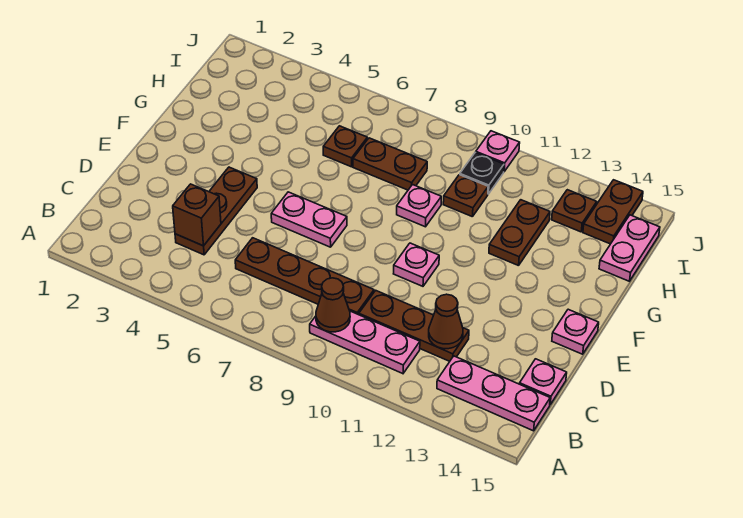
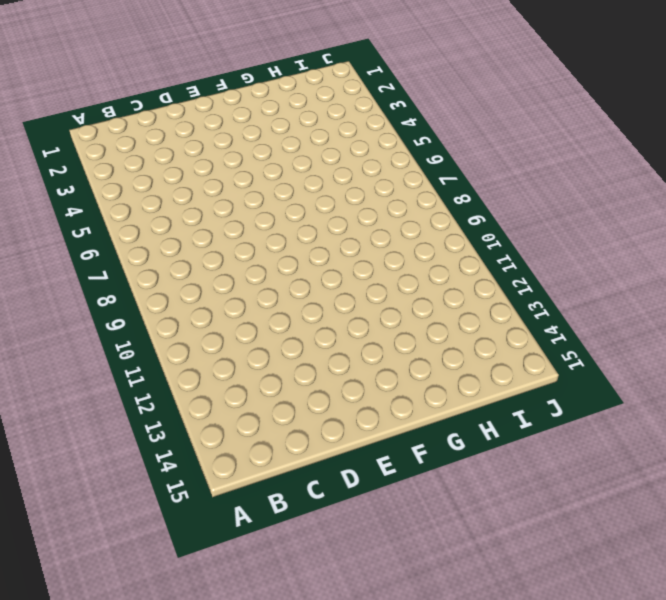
none -> pink plate B9:B11 level 1
none -> pink plate B13:B15 level 1
none -> brown plate C4:E4 level 1

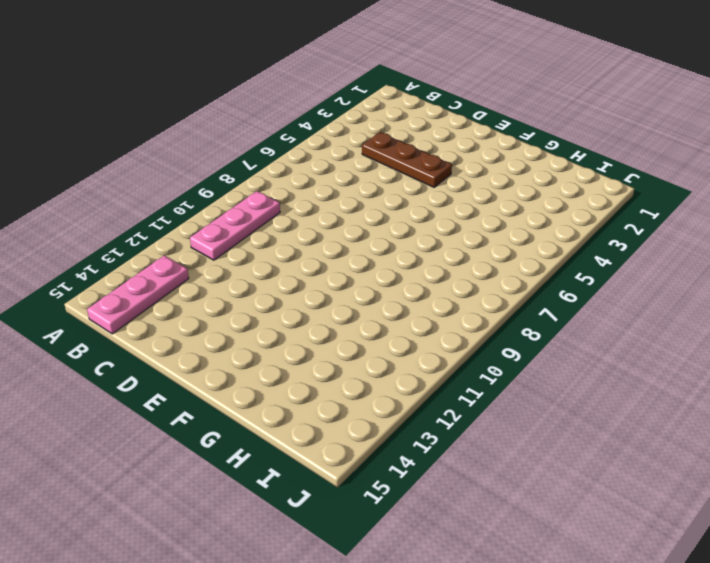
none -> brown plate C6:C9 level 1
none -> brown plate C10:C12 level 1
none -> pink plate C15 level 1

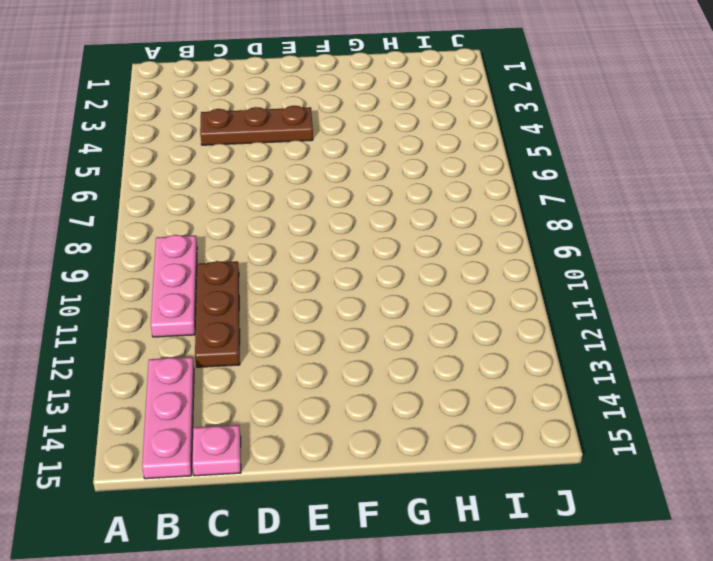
none -> brown plate C6:C9 level 1
none -> pink plate E6:E7 level 1
none -> pink plate E10 level 1

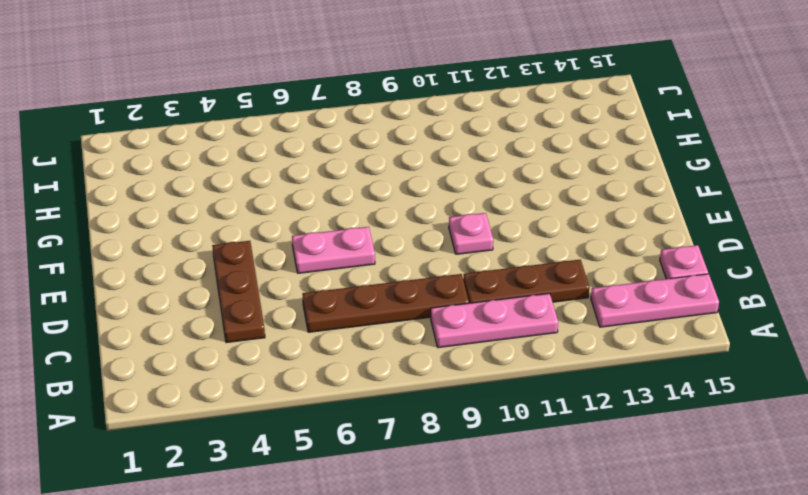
none -> pink plate E15 level 1
none -> pink plate G9 level 1
none -> brown plate G12:H12 level 1

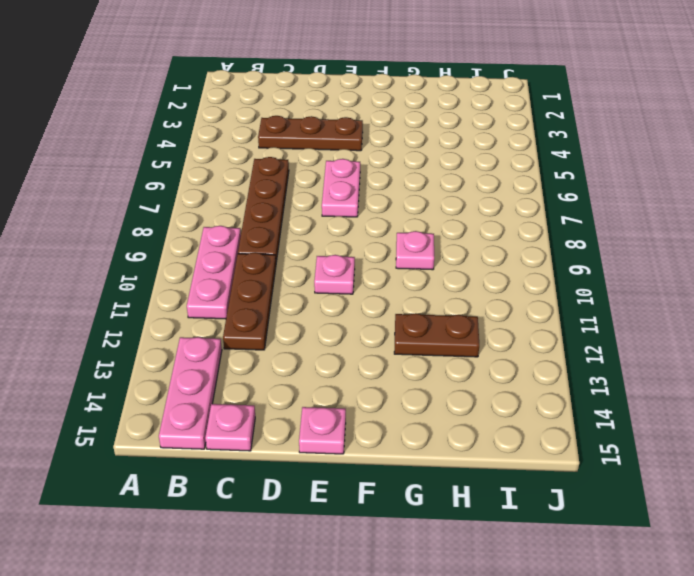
none -> brown plate H6 level 1
none -> brown plate H7:H8 level 1
none -> brown plate H10 level 1

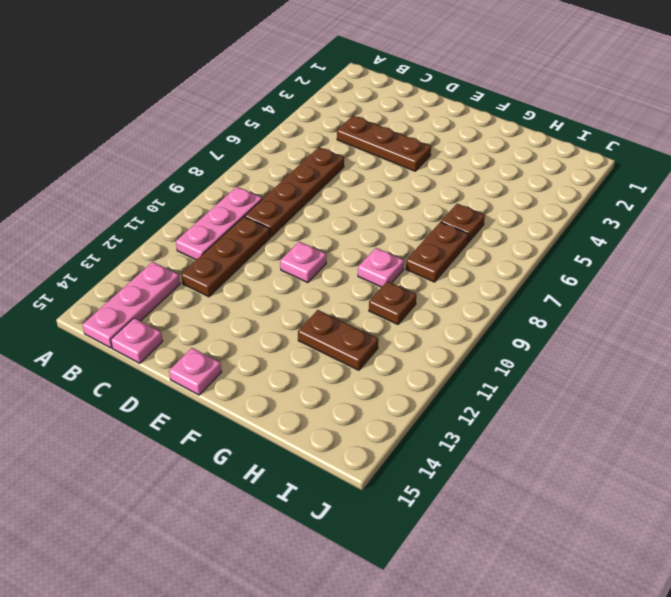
none -> pink plate E6:E7 level 1
none -> pink plate H15:I15 level 1
none -> black plate I10 level 1

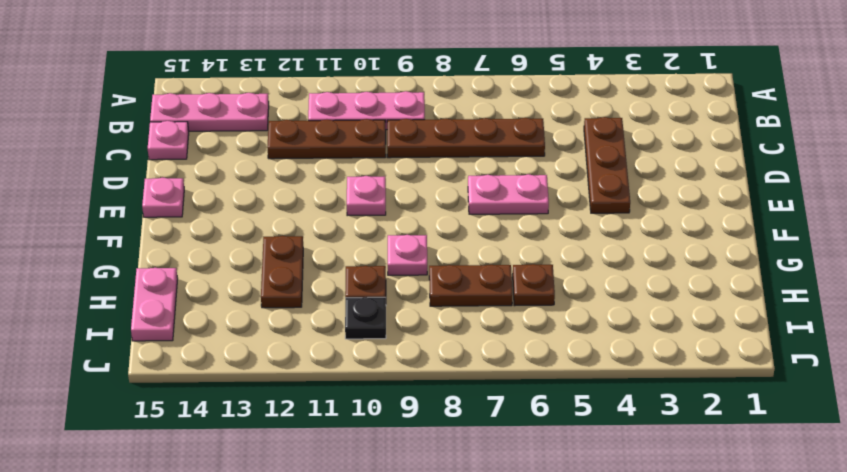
none -> brown plate I13 level 1
none -> brown plate I14:J14 level 1
none -> pink plate J10 level 1

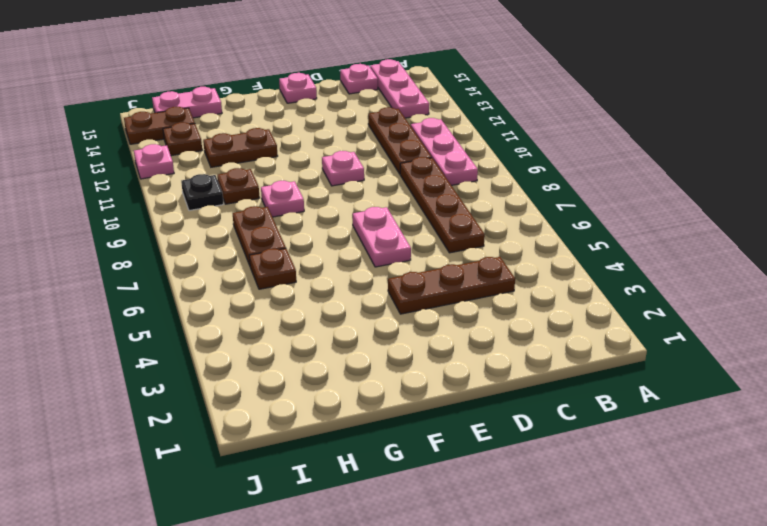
pink plate J12 level 1 -> pink plate J10 level 1
none -> brown cone B9 level 2
none -> brown brick C4 level 2
none -> brown cone C12 level 2

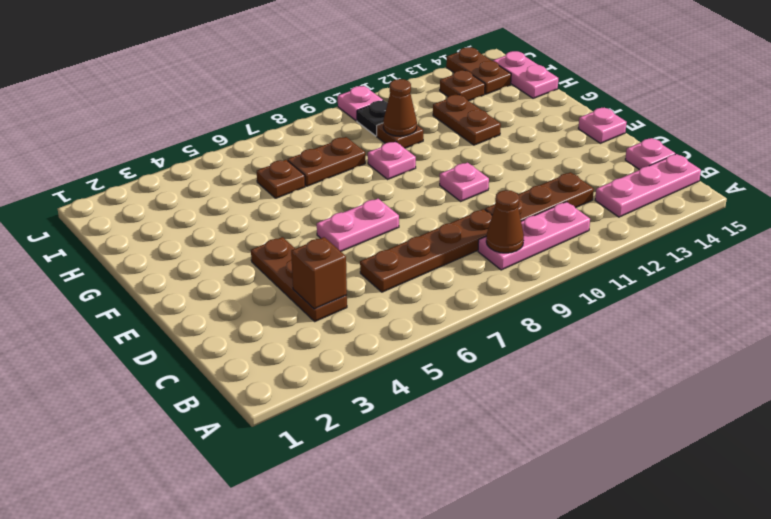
brown cone H10 level 2 -> brown cone C12 level 2

